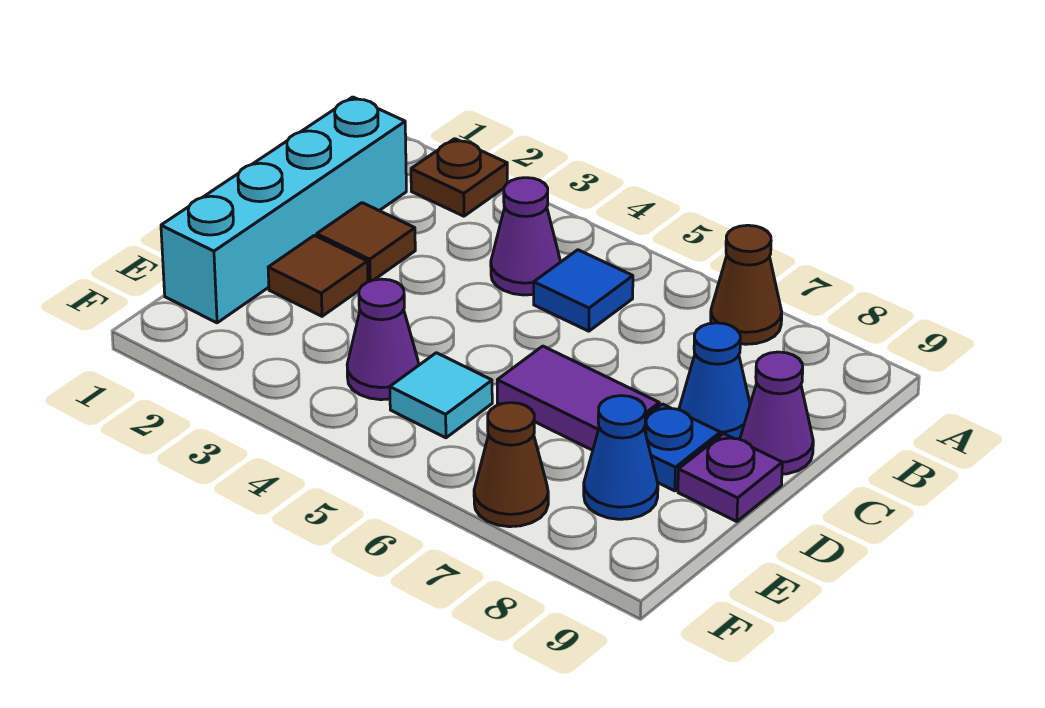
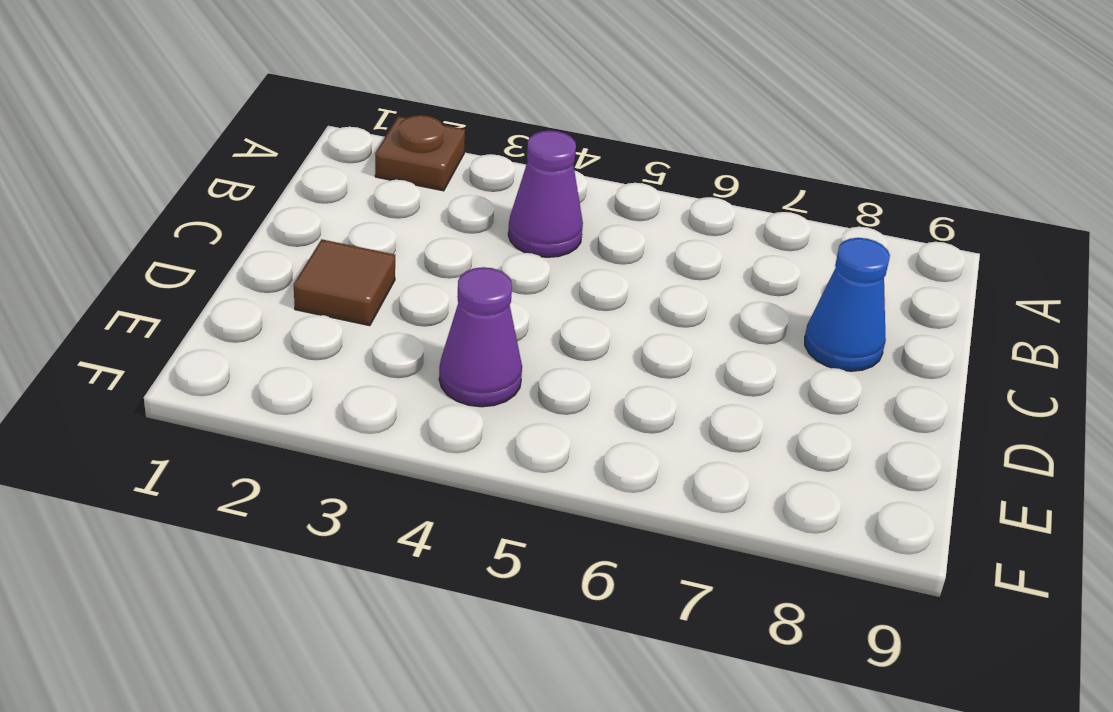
none -> brown cone A7 level 1
none -> cyan brick B1:E1 level 1
none -> blue tile B5 level 1

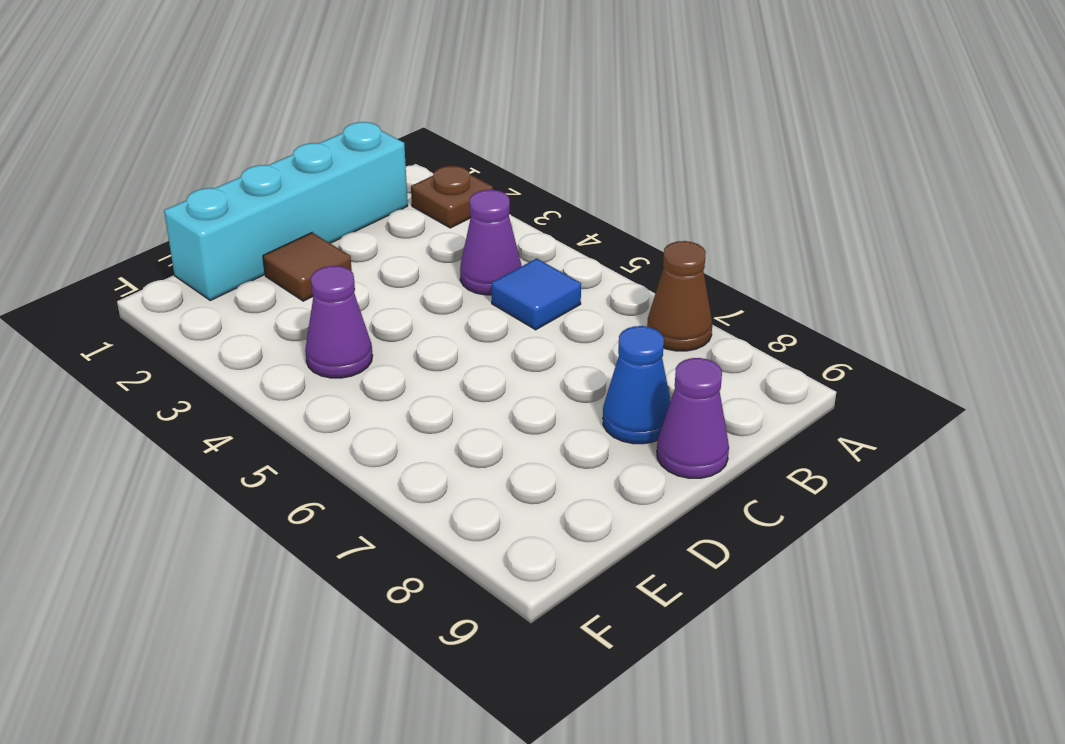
none -> brown tile C2 level 1
none -> purple tile D6:D7 level 1
none -> blue plate D8 level 1

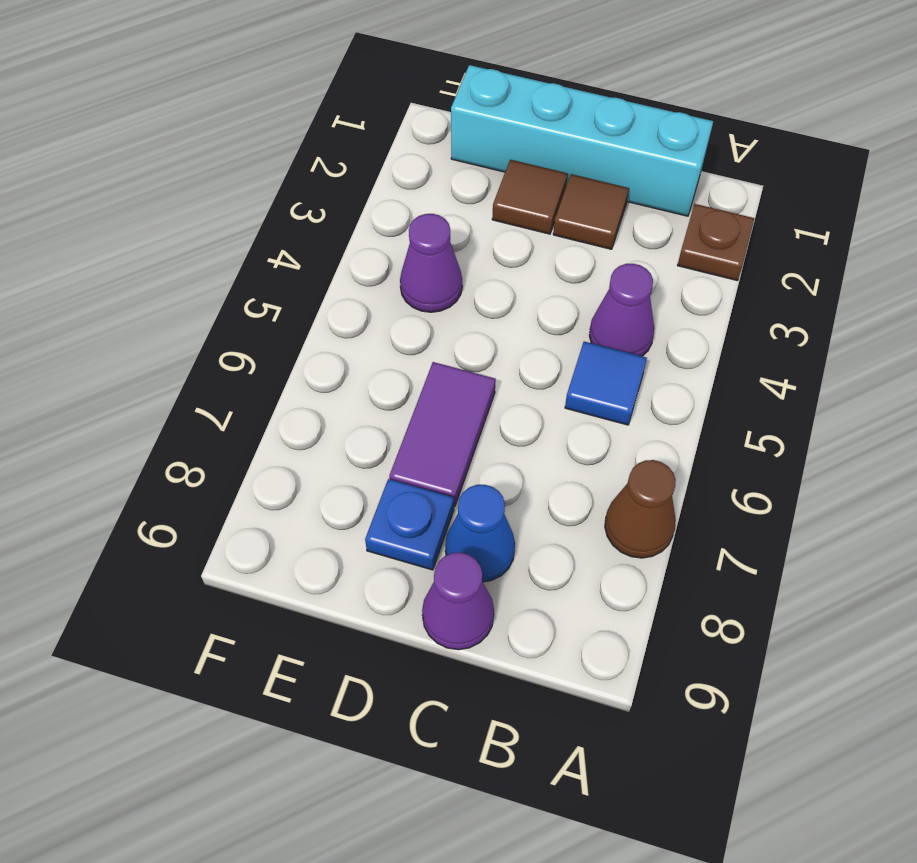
none -> purple plate D9 level 1
none -> cyan tile E5 level 1
none -> blue cone E8 level 1

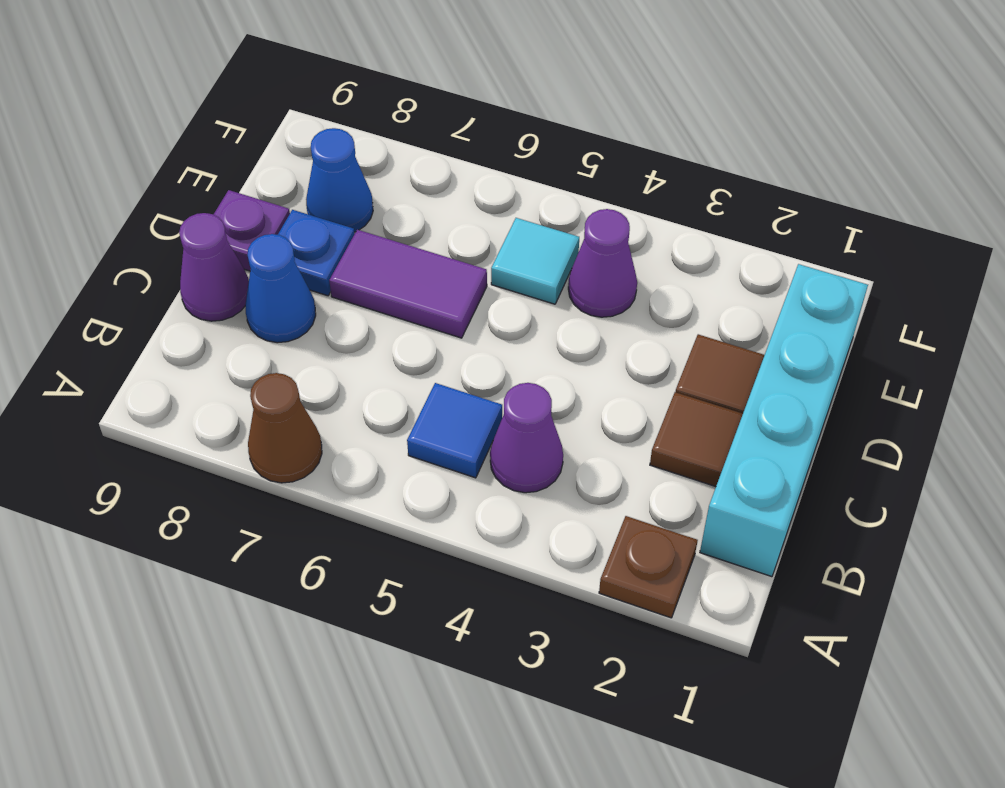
none -> brown cone F7 level 1

